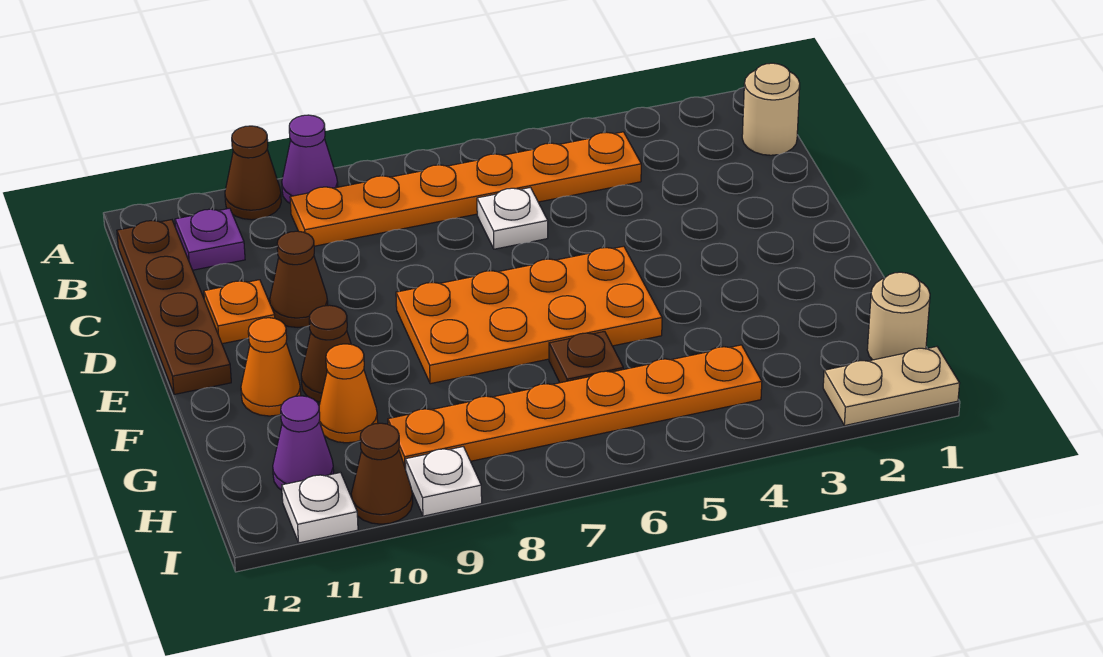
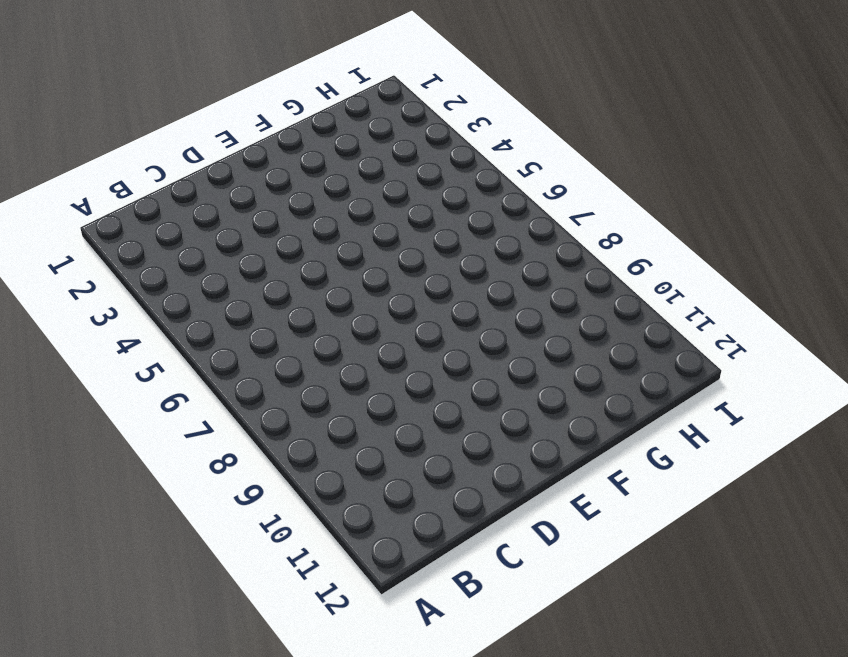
none -> purple cone A9 level 1
none -> brown cone A10 level 1
none -> tan round brick B1 level 1

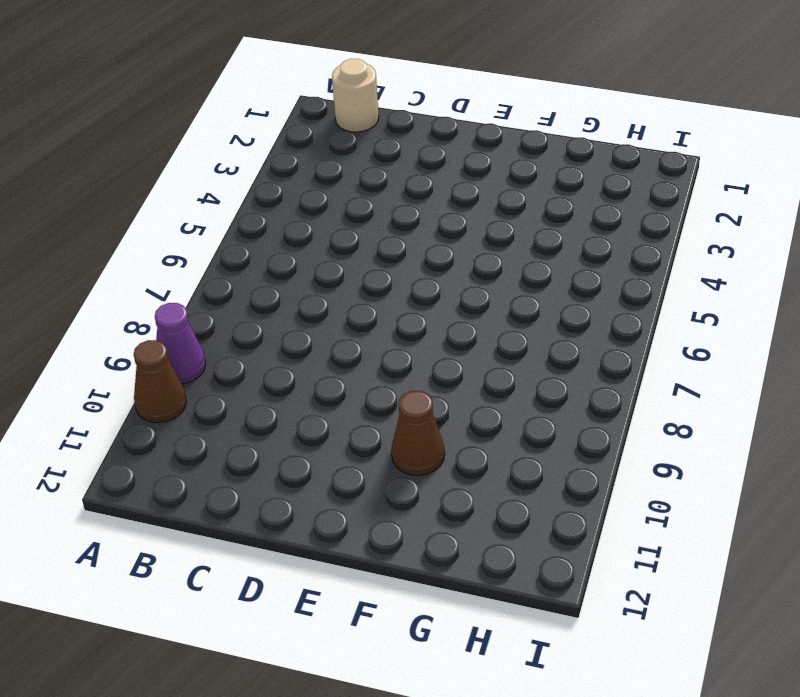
none -> orange plate B4:B9 level 1
none -> purple plate B11 level 1
none -> brown plate B12:E12 level 1

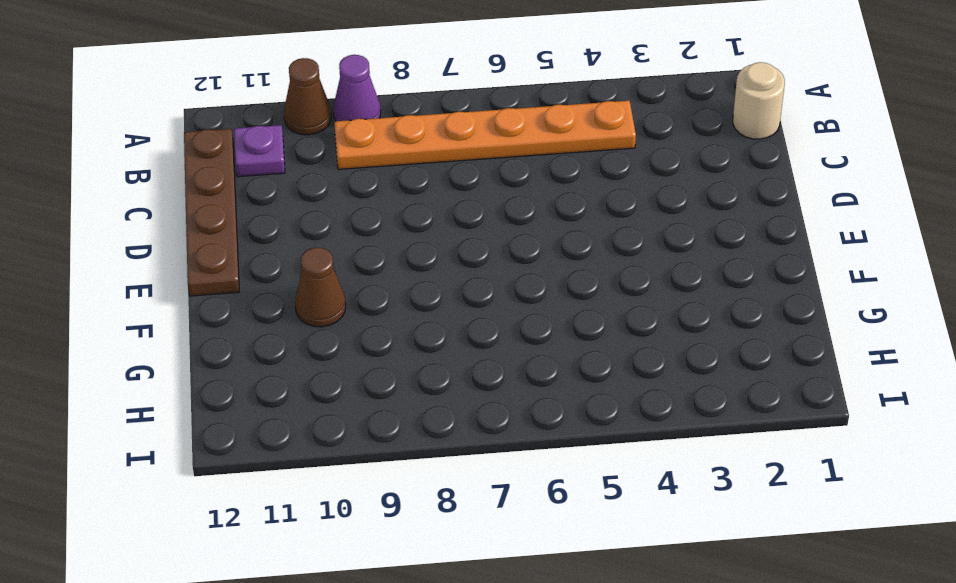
none -> white plate C6 level 1
none -> brown cone D10 level 1
none -> orange plate D11 level 1

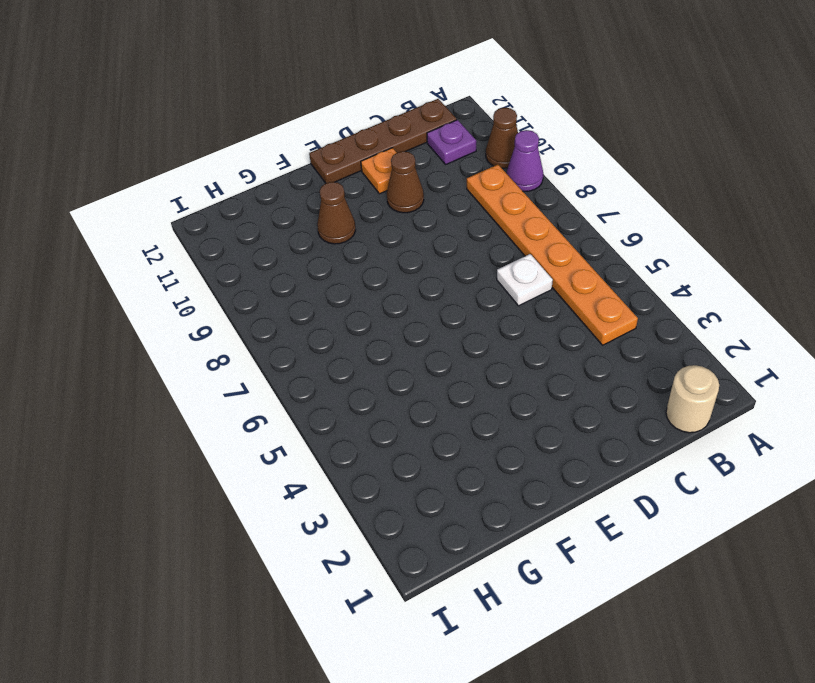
none -> orange plate E5:F8 level 1
none -> orange cone F11 level 1
none -> brown plate G6 level 1

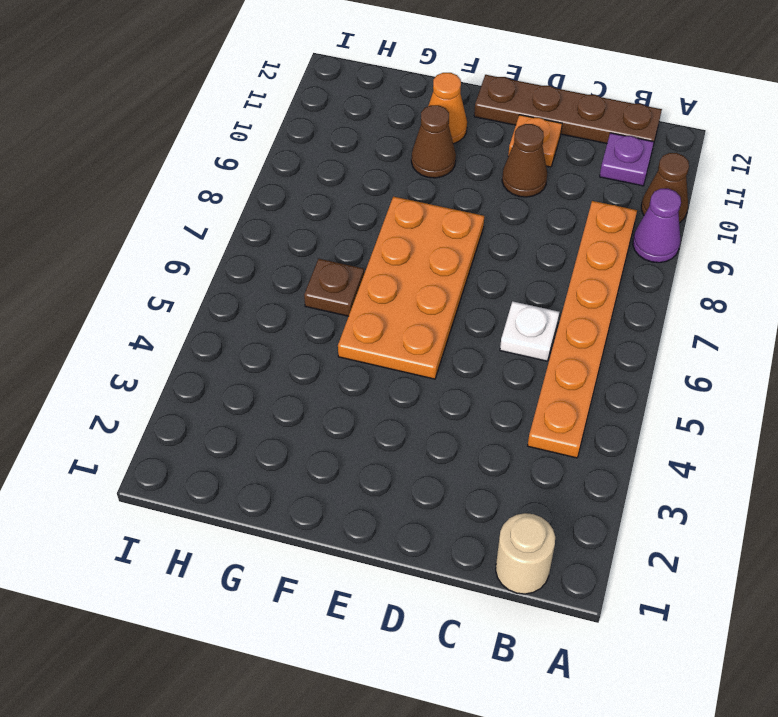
none -> orange cone G10 level 1
none -> tan round brick H1 level 1
none -> orange plate H4:H9 level 1

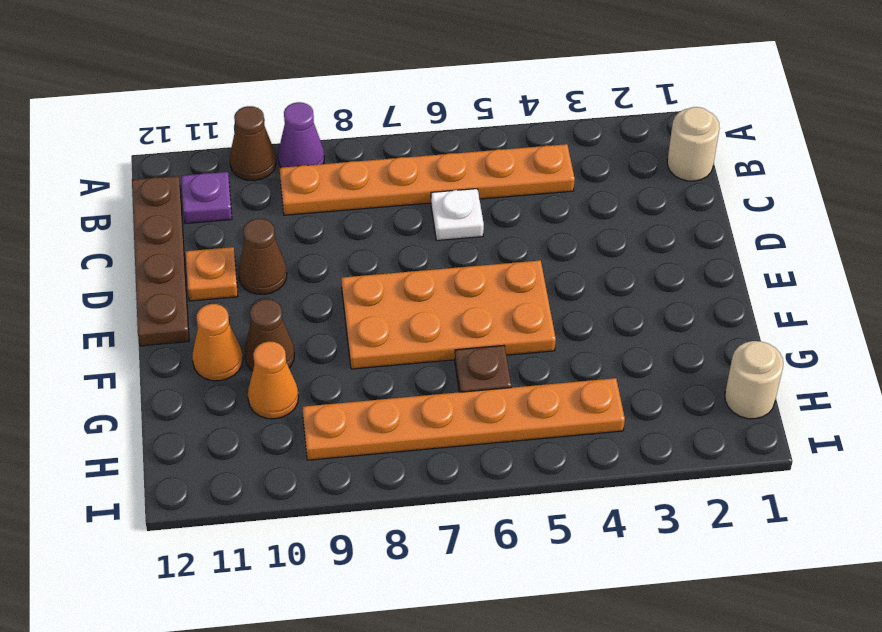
none -> purple cone H11 level 1
none -> tan plate I1:I2 level 1
none -> white plate I9 level 1

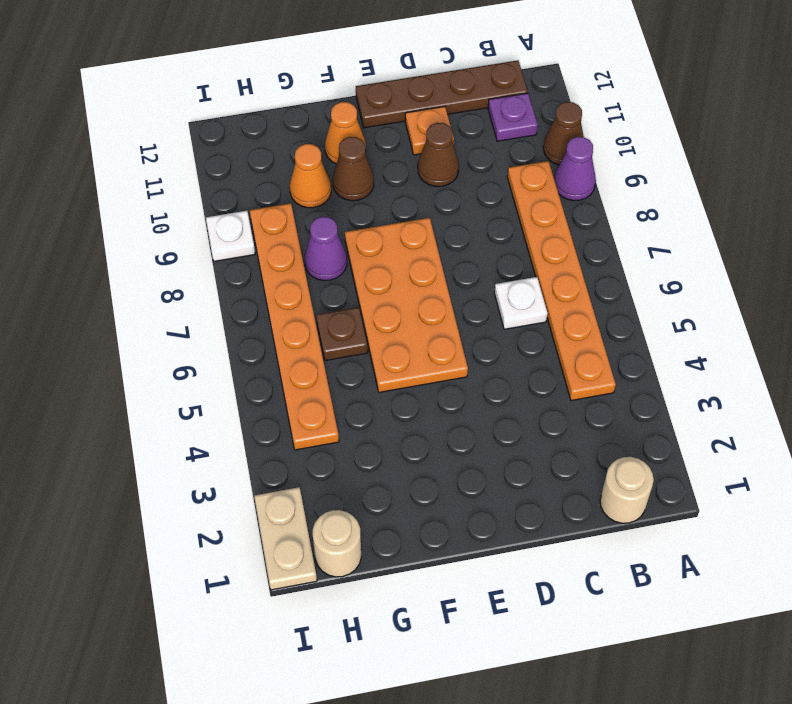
purple cone G8 level 1 -> purple cone H11 level 1
none -> brown cone I10 level 1
none -> white plate I11 level 1

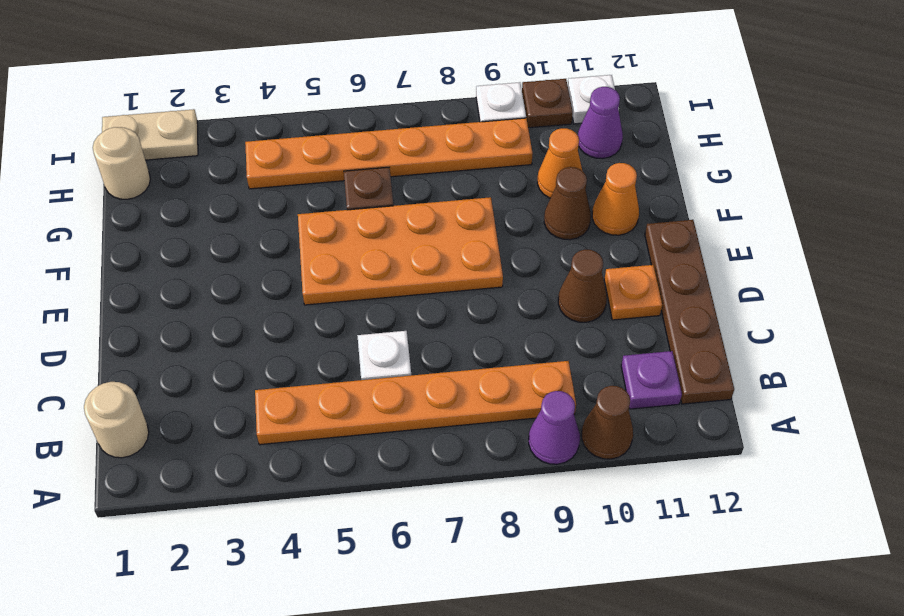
brown plate I10 level 1 -> brown cone I10 level 1

